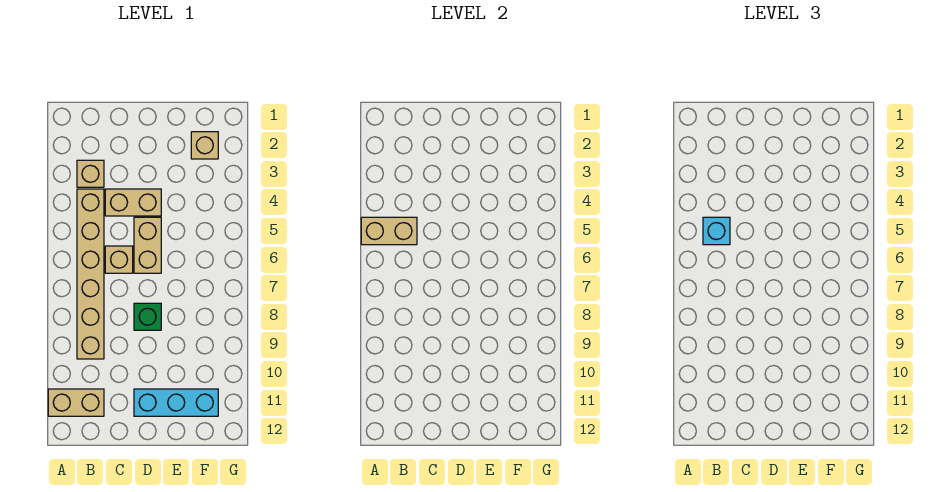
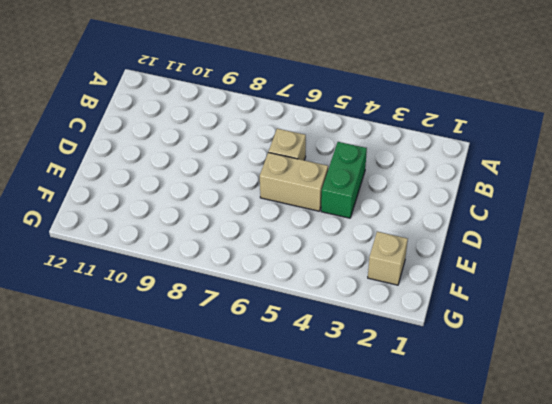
green brick C4:D4 level 1 -> tan brick C4:D4 level 1
none -> tan brick A11:B11 level 1
none -> tan brick B3 level 1

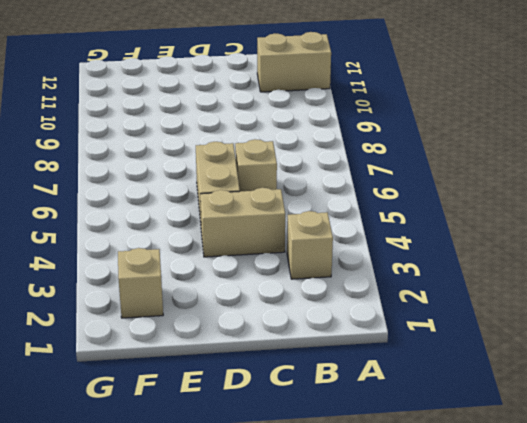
none -> tan brick B4:B9 level 1
none -> green brick D8 level 1

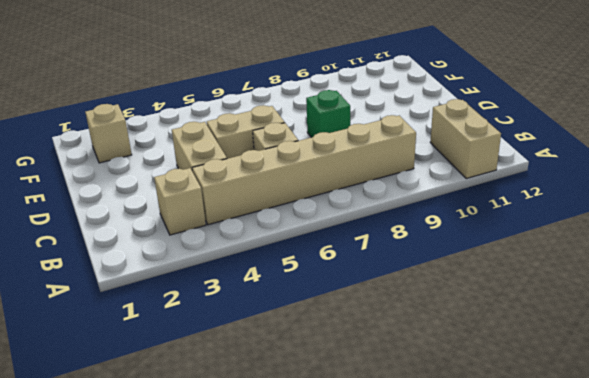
none -> cyan brick D11:F11 level 1
none -> tan brick A5:B5 level 2

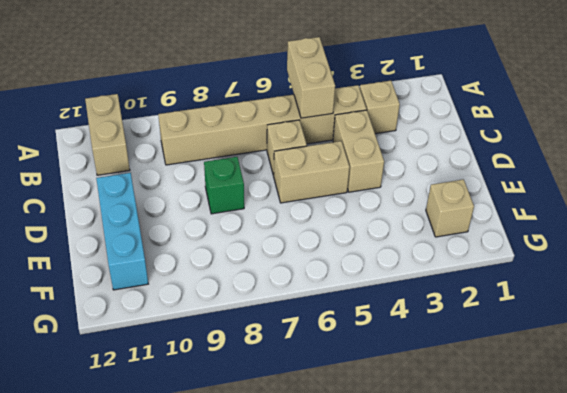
none -> cyan brick B5 level 3

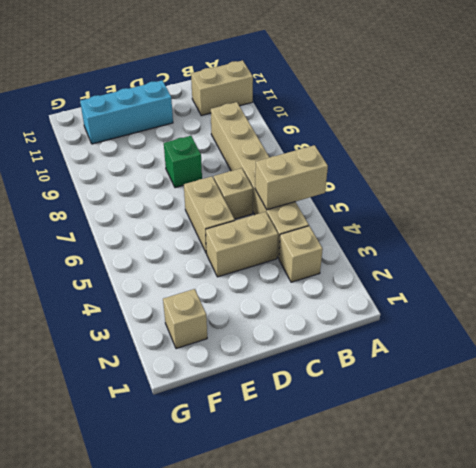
none -> cyan brick B5 level 3

